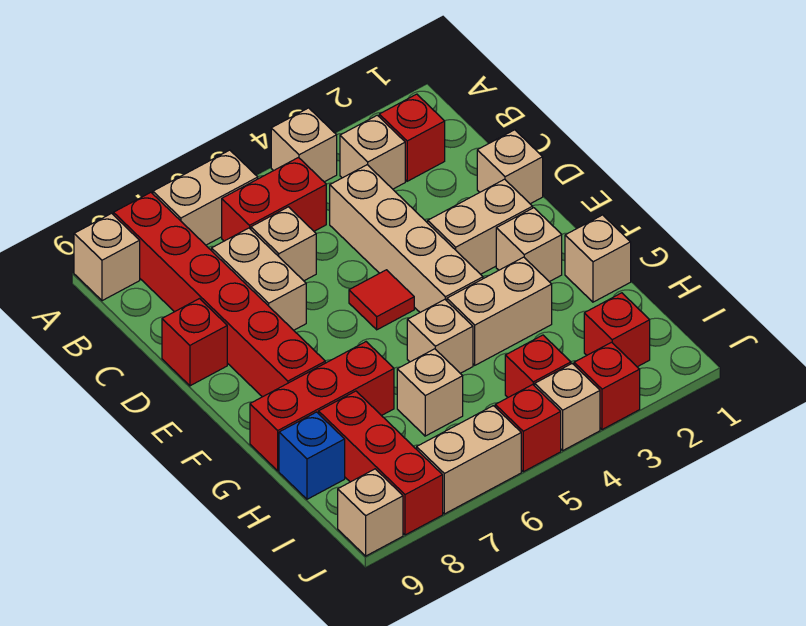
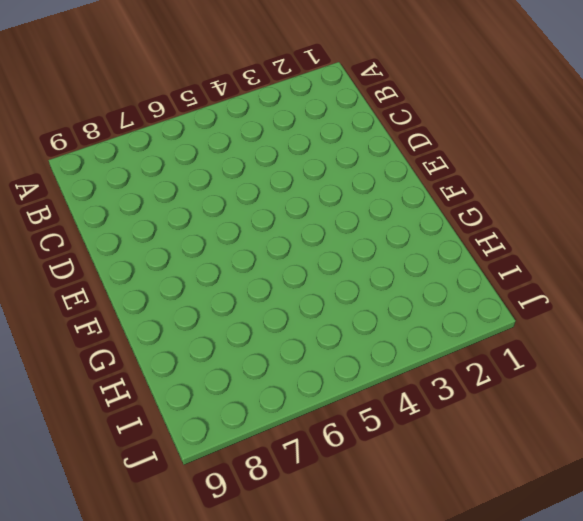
none -> tan brick A4 level 1
none -> tan brick A6:A7 level 1
none -> red brick A8:F8 level 1

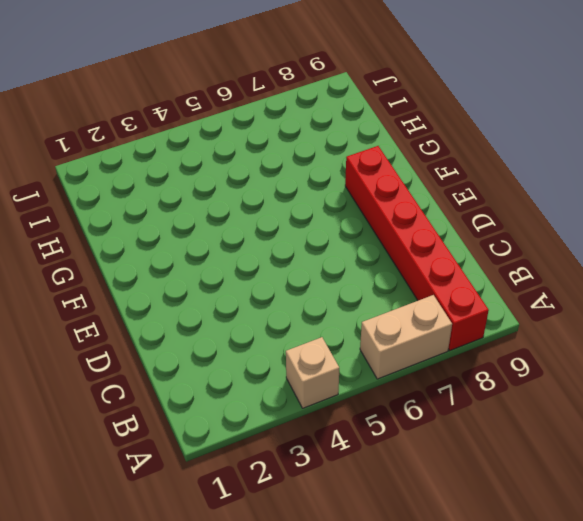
none -> tan brick A9 level 1
none -> red brick B2 level 1
none -> tan brick B3 level 1

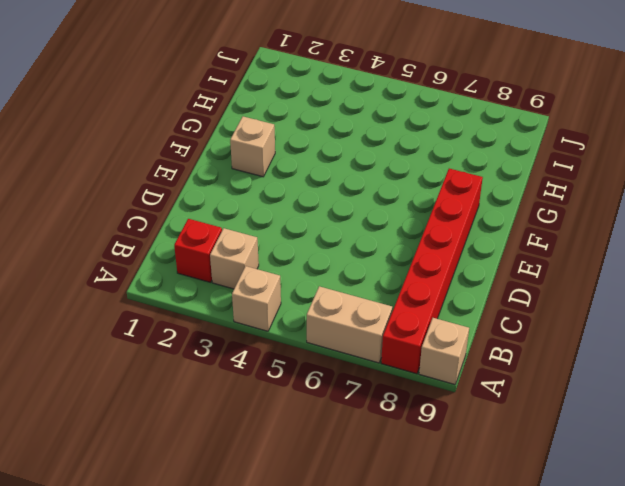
none -> red brick B5:B6 level 1
none -> tan brick C4:F4 level 1
none -> tan brick C6 level 1

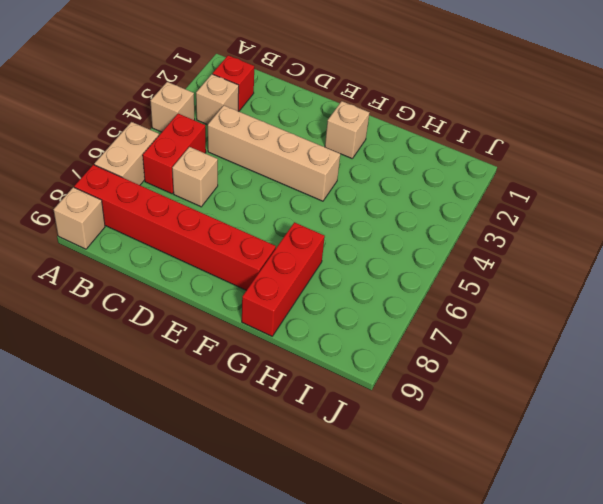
none -> tan brick C7:D7 level 1
none -> tan brick D1 level 1
none -> red brick D9 level 1

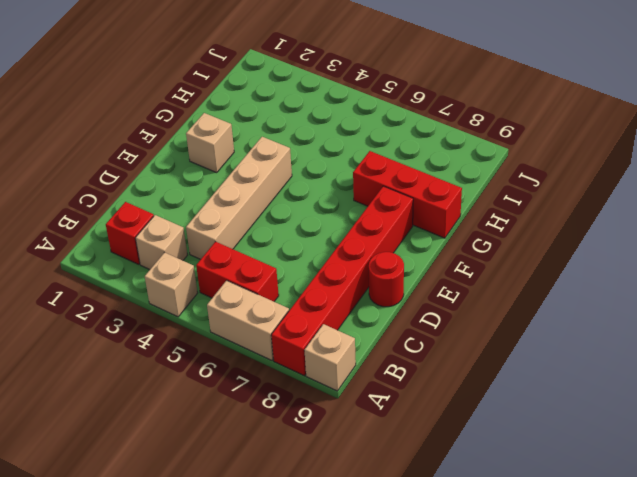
red round brick D9 level 1 -> red brick D9 level 1
none -> tan brick C6 level 1
none -> tan brick C7:D7 level 1
none -> tan brick D1 level 1

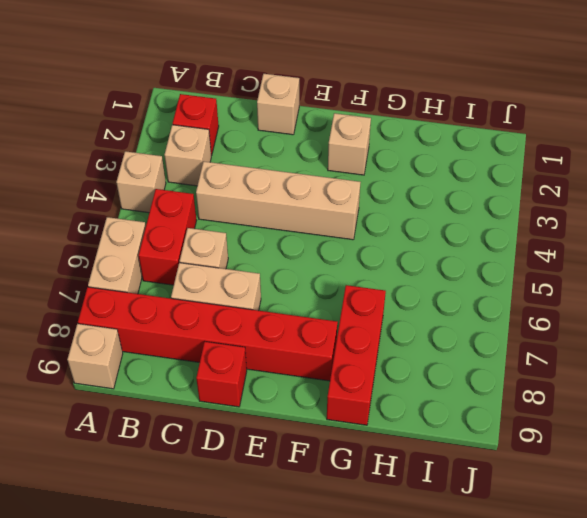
none -> tan brick E2:E3 level 1
none -> red tile E5 level 1
none -> tan brick G1 level 1

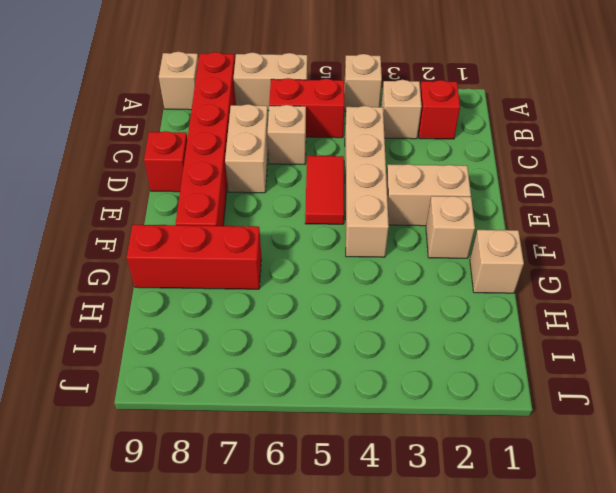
red tile D5:E5 level 1 -> red tile E5 level 1
none -> tan brick D1 level 1
none -> tan brick G3:G4 level 1
none -> tan brick G5 level 1

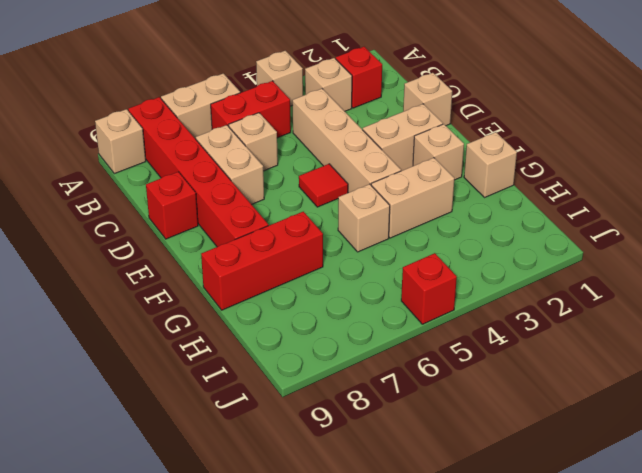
none -> tan brick H6 level 1
none -> red brick H8:J8 level 1
none -> blue brick H9 level 1

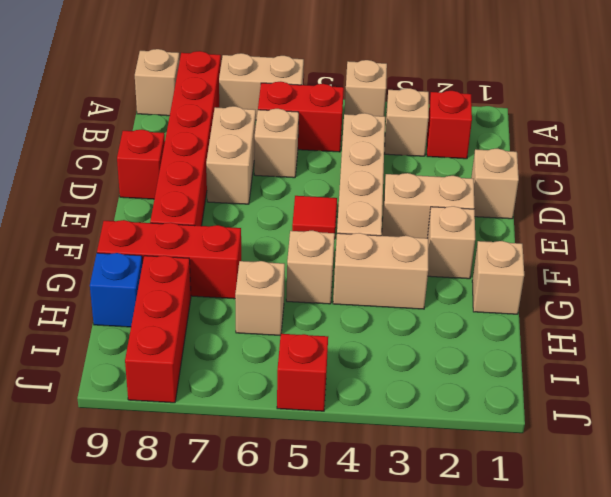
none -> red brick I2 level 1
none -> red brick I4 level 1
none -> red brick J3 level 1

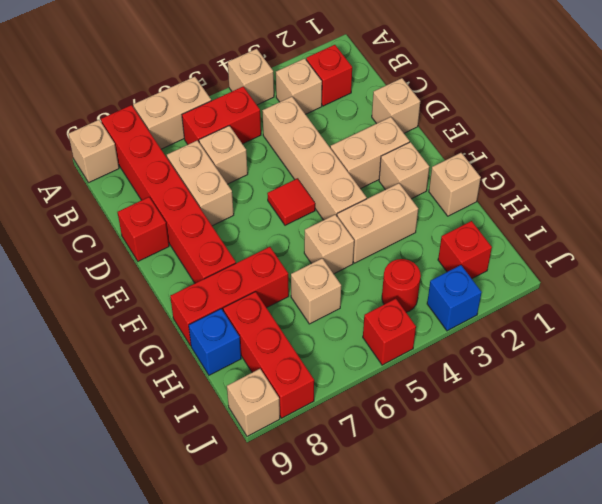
red round brick I4 level 1 -> red brick I4 level 1
blue brick J3 level 1 -> red brick J3 level 1
none -> tan brick J4 level 1
none -> tan brick J6:J7 level 1

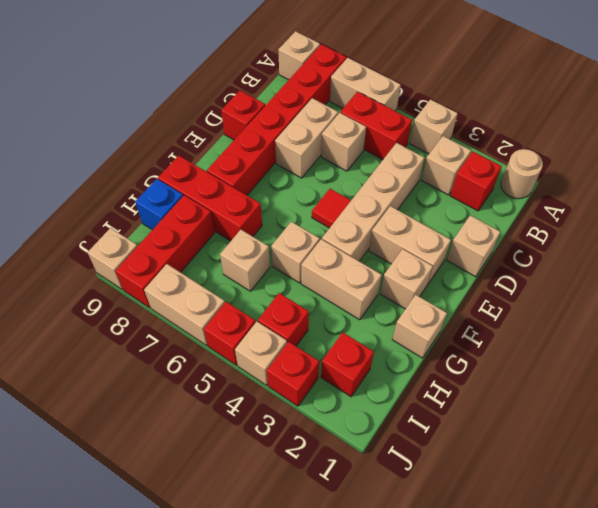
tan round brick A1 level 1 -> none

